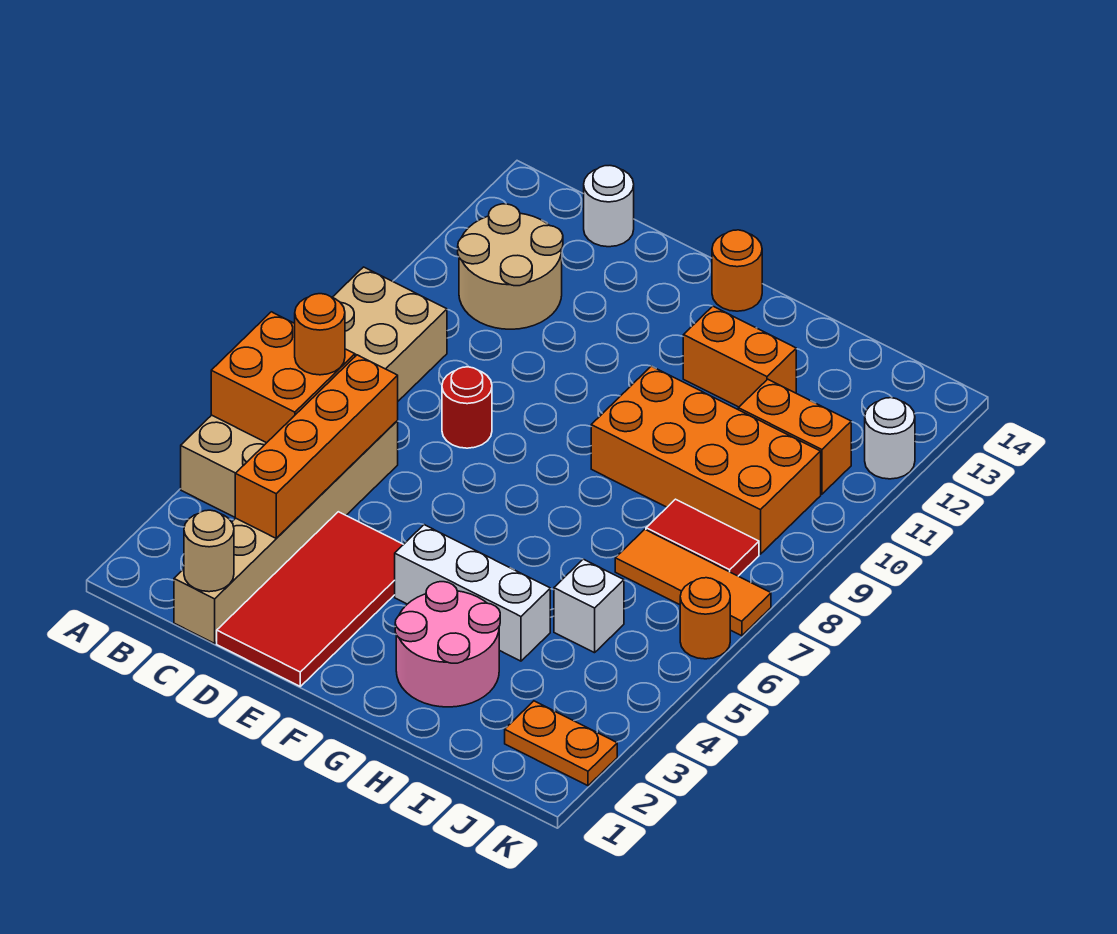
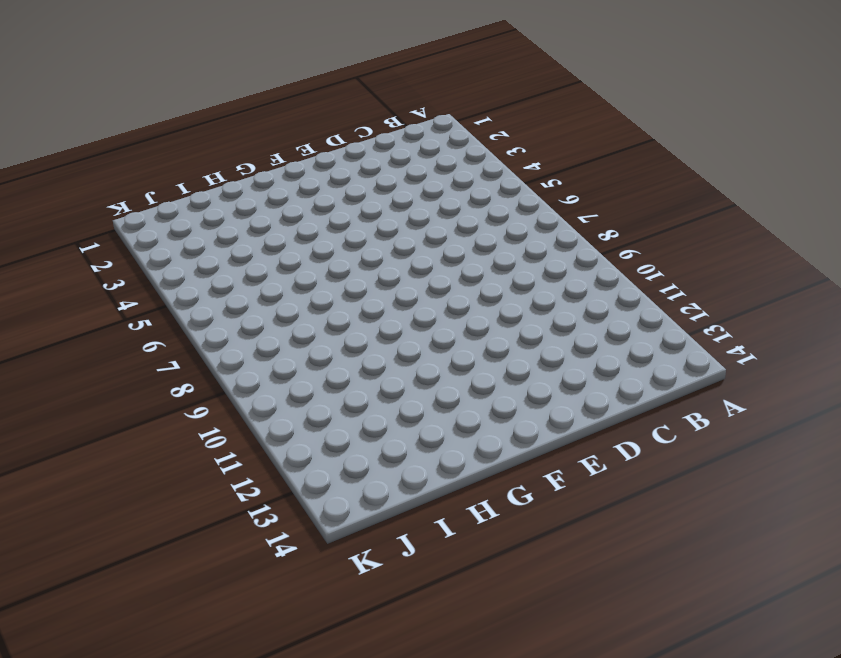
none -> tan brick A4:B9 level 1
none -> tan round brick B11:C12 level 1
none -> tan brick C1:C6 level 1

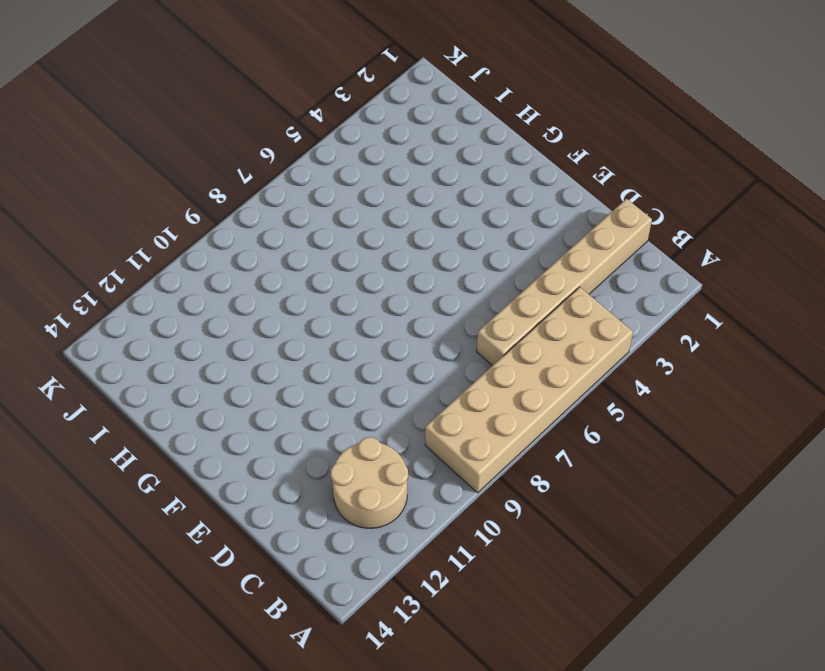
none -> white round brick C14 level 1
none -> red tile D1:E4 level 1
none -> red round brick D8 level 1

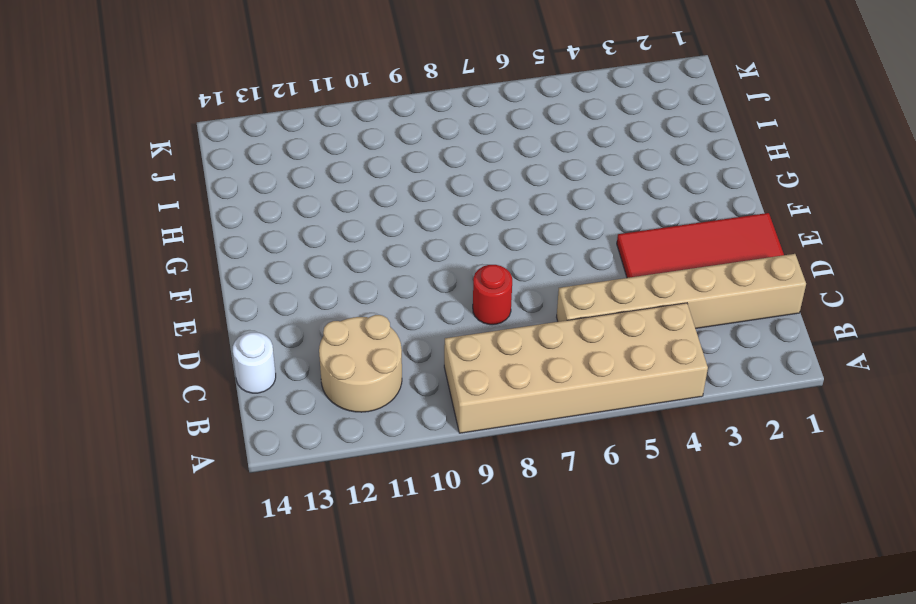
none -> white brick F4:H4 level 1
none -> orange round brick F14 level 1
none -> pink round brick G2:H3 level 1

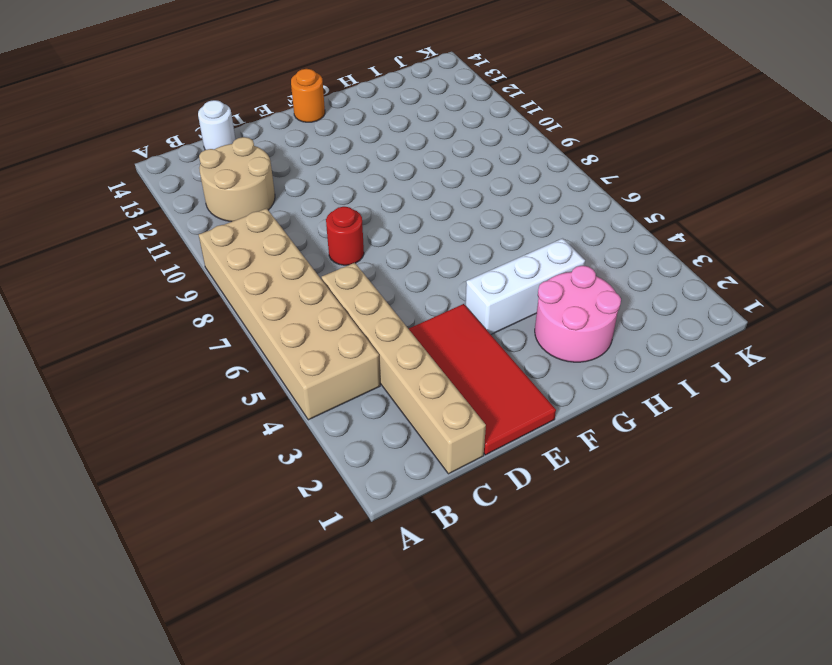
none -> orange brick G9:J10 level 1
none -> orange brick G12:H12 level 1
none -> white brick I5 level 1

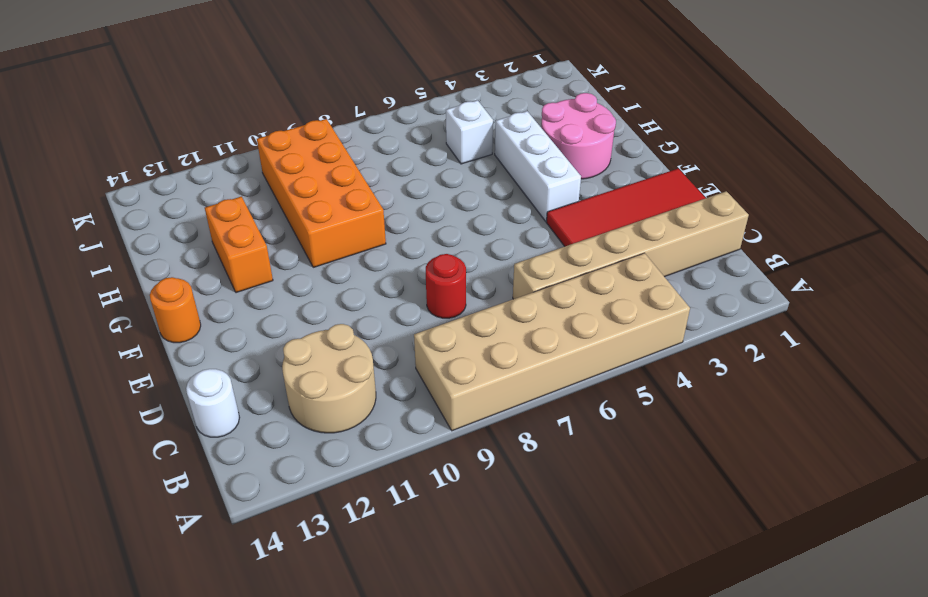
none -> orange tile I7:K7 level 1
none -> red tile I8:J8 level 1
none -> orange brick I11:J11 level 1

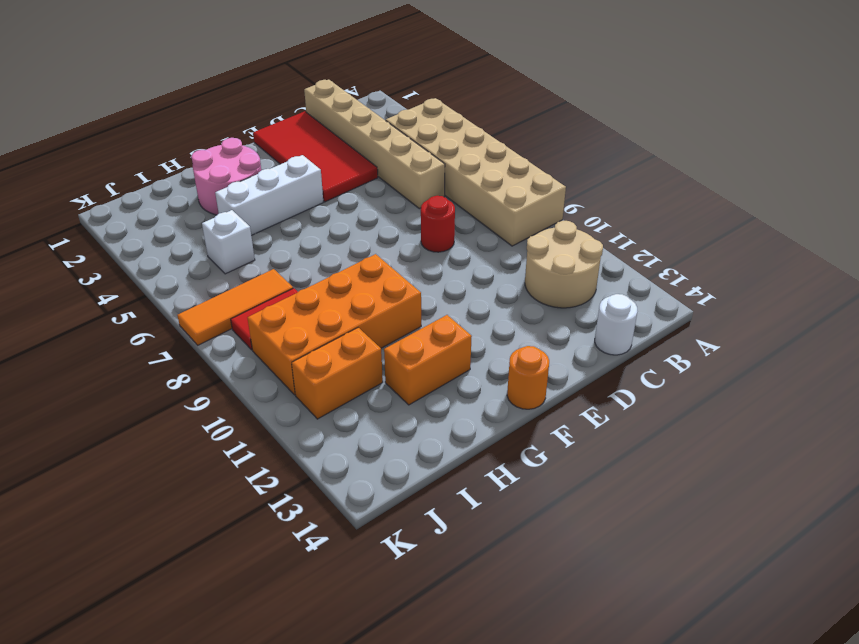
none -> orange plate J2:K2 level 1
none -> orange round brick K6 level 1
none -> white round brick K12 level 1

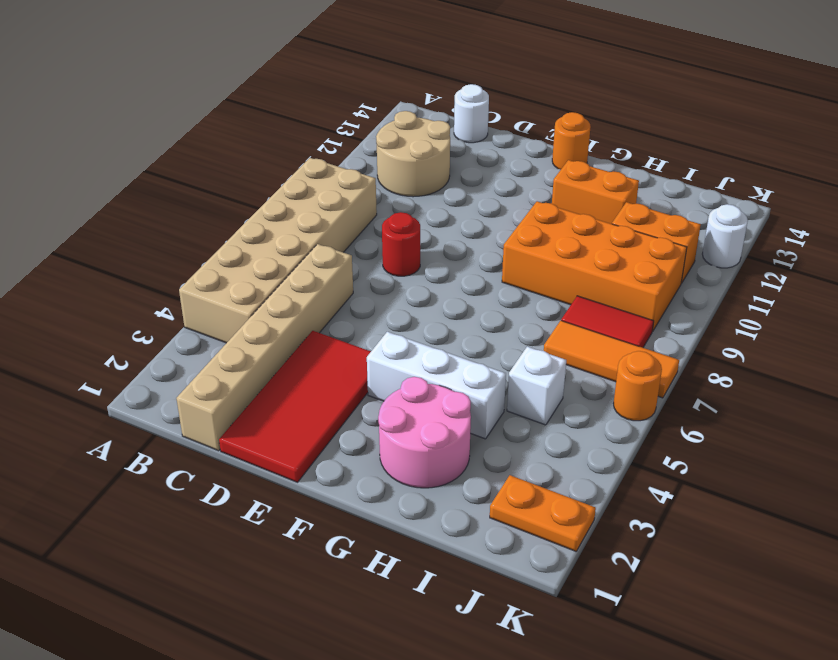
none -> orange brick A5:B6 level 2
none -> tan round brick C1 level 2
none -> orange brick C3:C6 level 2

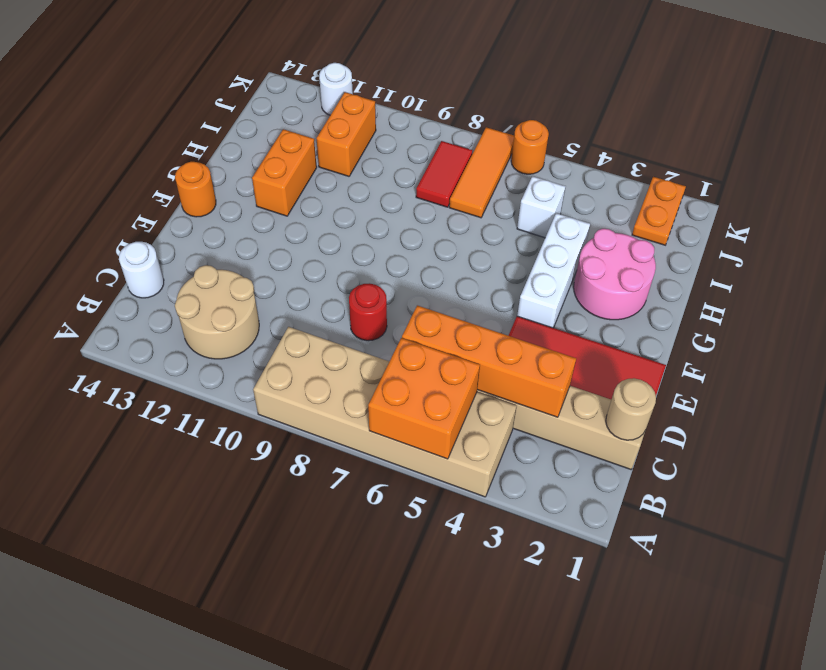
none -> orange brick G9:J10 level 1
none -> orange round brick B6 level 3

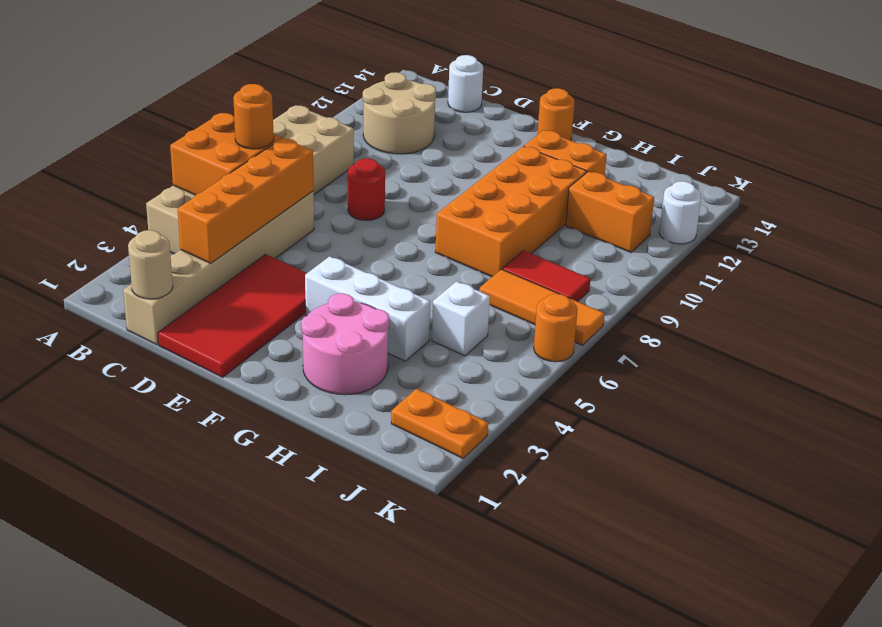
orange brick G8:H11 level 1 -> orange brick G9:J10 level 1

